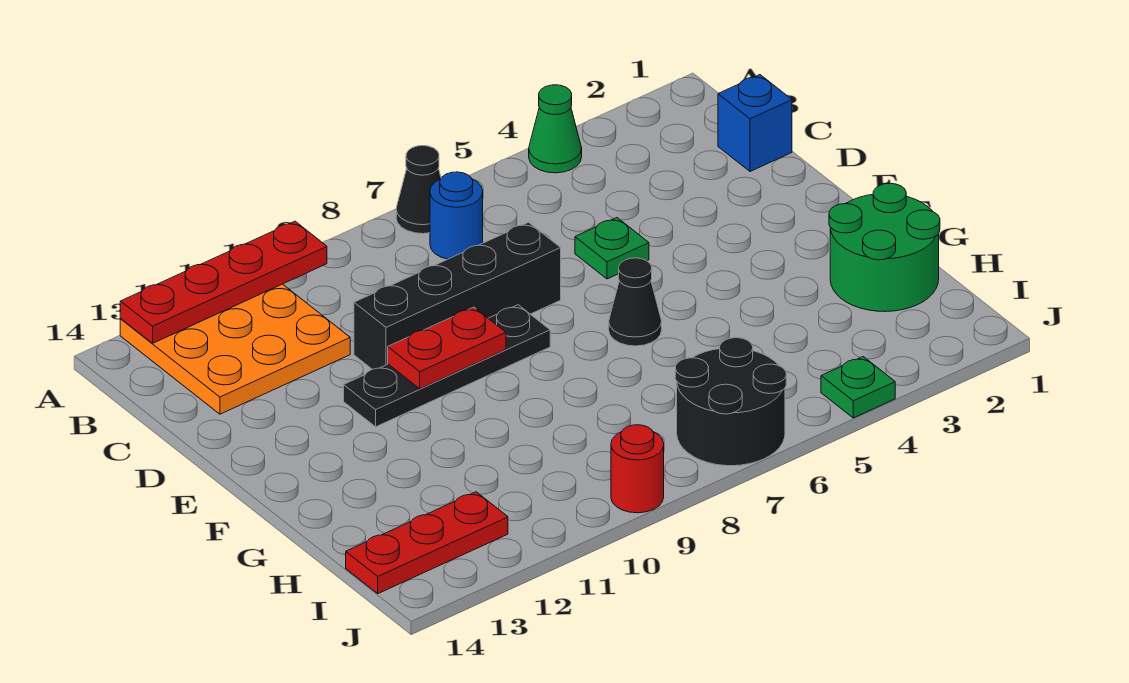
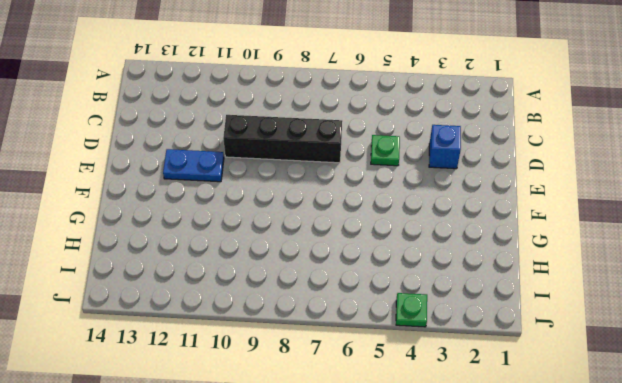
blue brick D3 level 1 -> blue brick C1 level 1
blue plate E11:E12 level 1 -> black plate E8:E11 level 1
none -> green cone A4 level 1
none -> black cone A7 level 1
none -> orange plate A11:C13 level 1

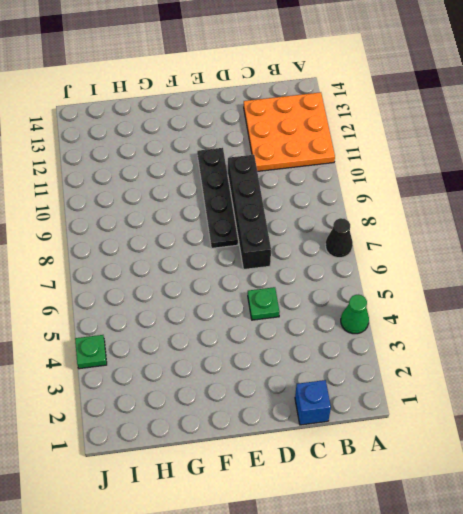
none -> blue round brick B7 level 1
none -> black cone F6 level 1
none -> green round brick G1:H2 level 1

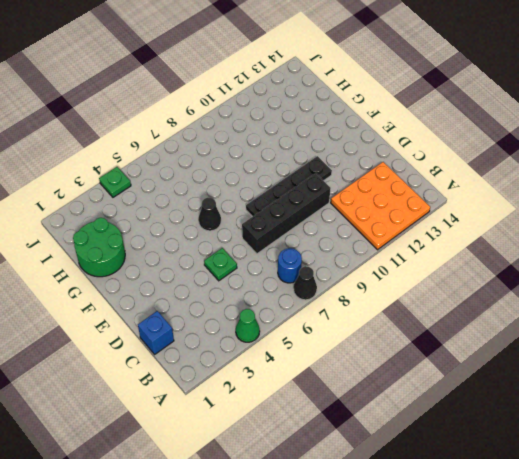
none -> black round brick I6:J7 level 1
none -> red plate I12:I14 level 1
none -> red round brick J9 level 1

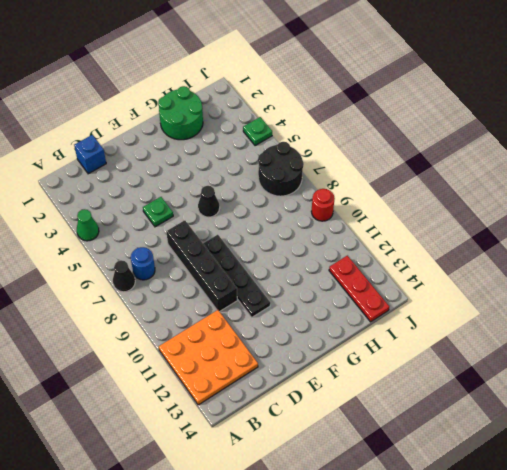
none -> red plate A10:A13 level 2
none -> red plate E9:E10 level 2

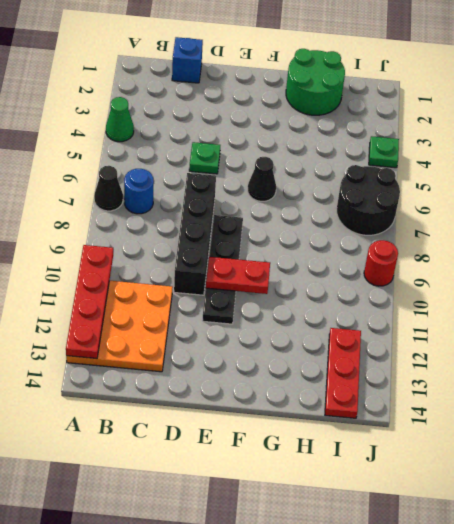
red plate E10:F10 level 2 -> red plate E9:E10 level 2

